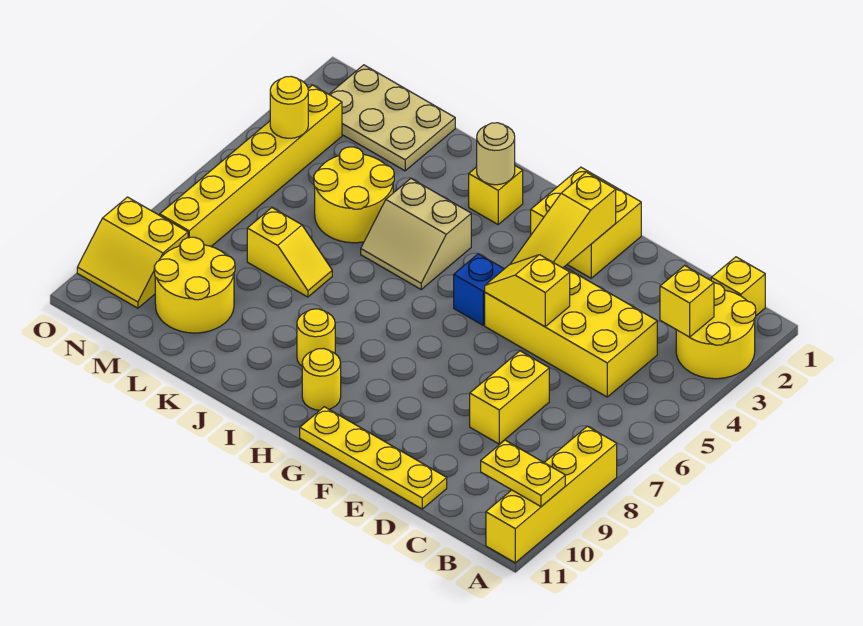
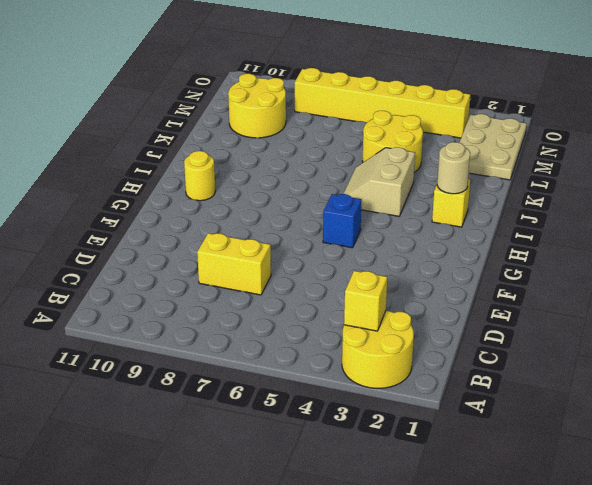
none -> yellow brick A8:A11 level 1
none -> yellow brick B1 level 1
none -> yellow brick C4:F5 level 1

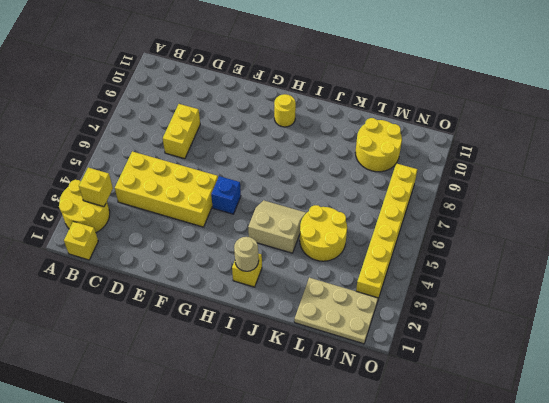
none -> yellow brick A8:A11 level 1
none -> yellow plate D11:G11 level 1
none -> yellow brick F1:G2 level 1

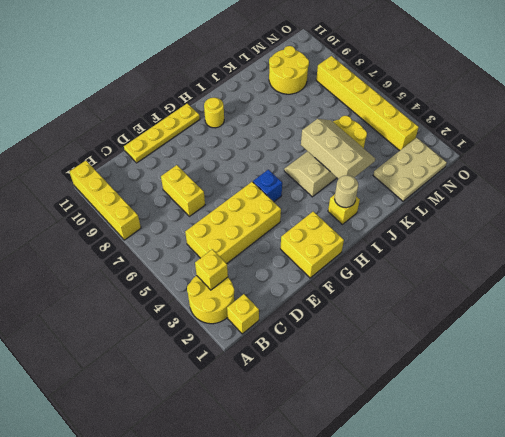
tan slope J3:K5 level 2 top J -> none
none -> yellow round brick I9 level 1
none -> yellow slope K7:L7 level 1 top L
none -> yellow slope N9:O10 level 1 top 9

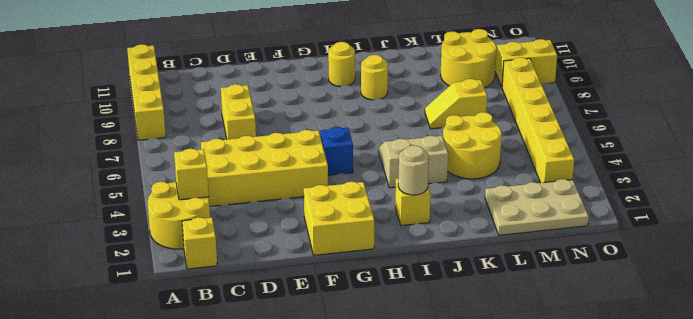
none -> yellow plate D11:G11 level 1
none -> yellow plate A10:B10 level 2
none -> yellow slope E5:F5 level 2 top E

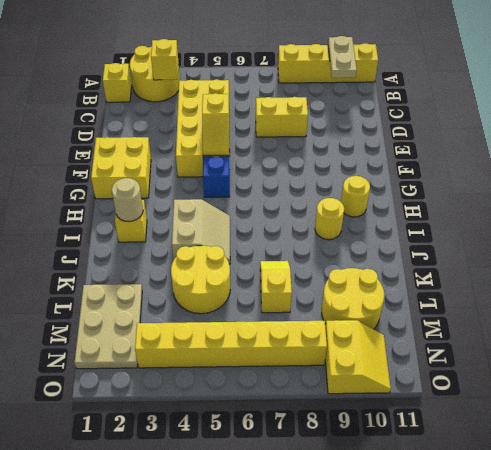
tan plate A10:B10 level 2 -> yellow plate A10:B10 level 2
none -> yellow plate D11:G11 level 1
none -> yellow slope F2:F4 level 2 top 2
none -> yellow round brick N4 level 2

